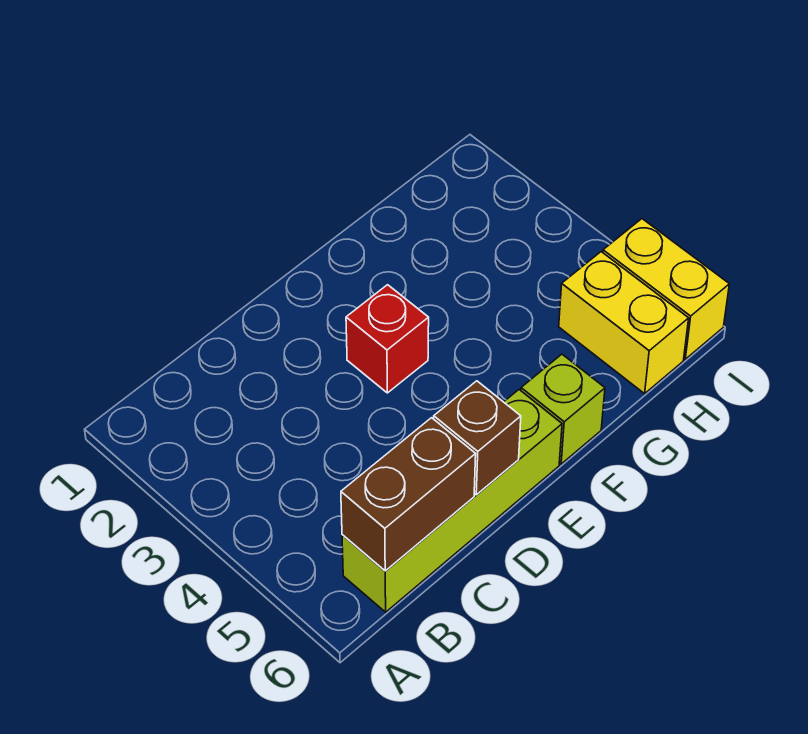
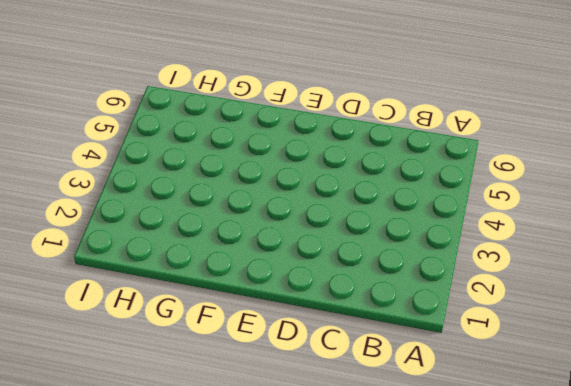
none -> lime brick B6:E6 level 1
none -> red brick E3 level 1

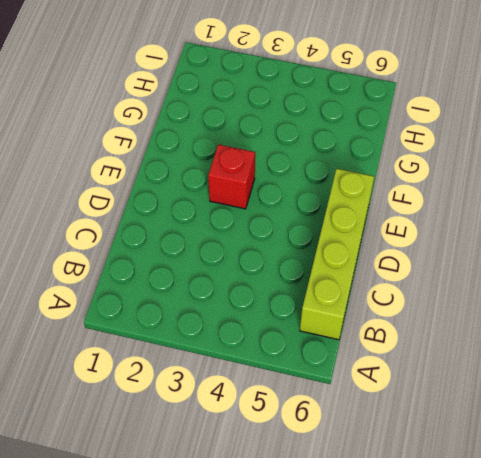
none -> lime brick F6 level 1
none -> yellow brick H5:H6 level 1

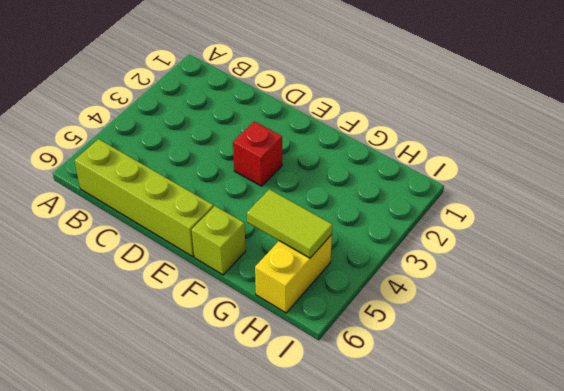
lime tile G5:H5 level 2 -> none
none -> yellow brick I5:I6 level 1
none -> brown brick B6:C6 level 2

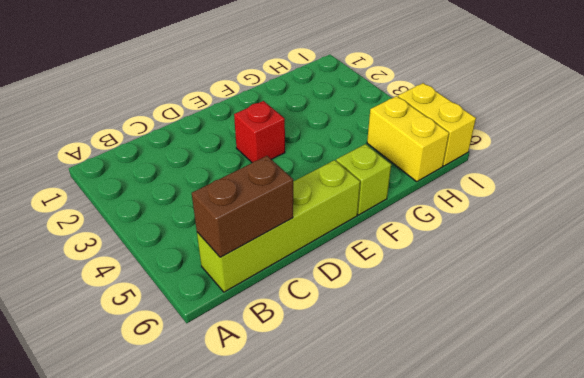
none -> brown brick D6 level 2

